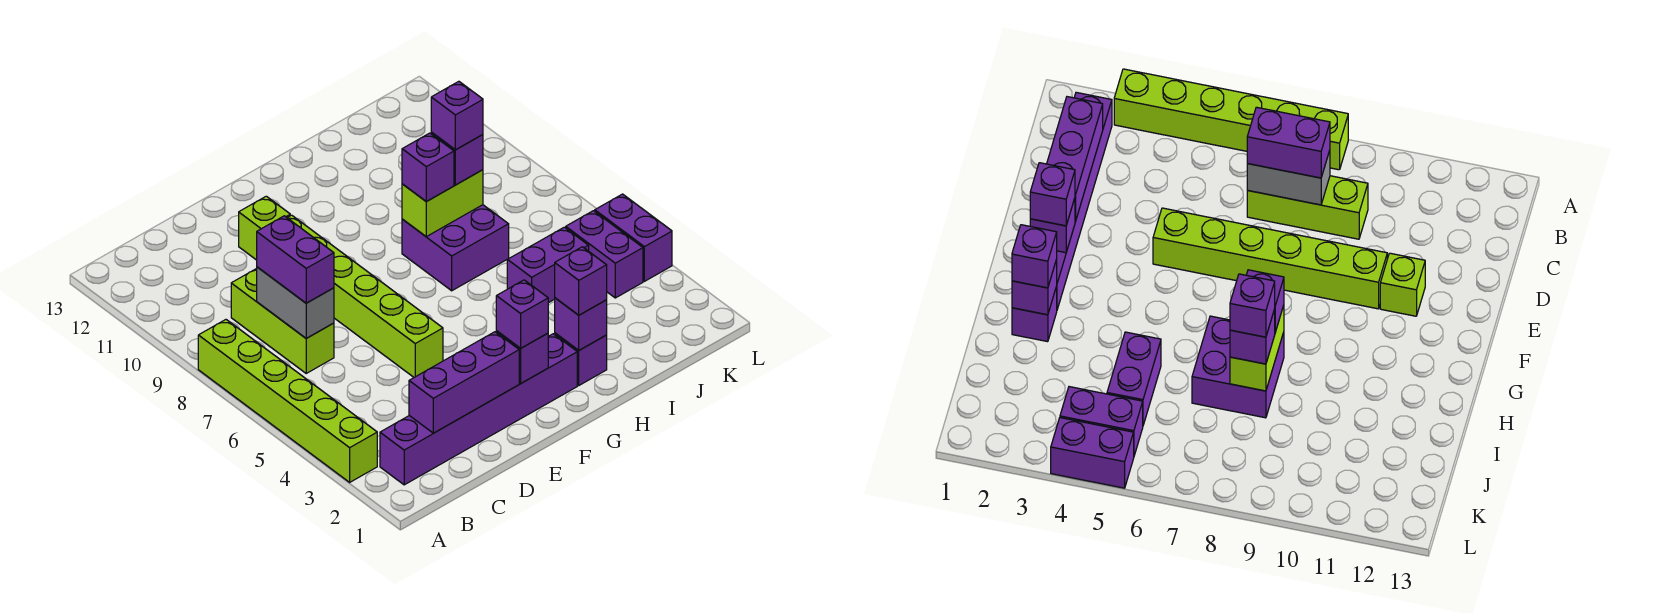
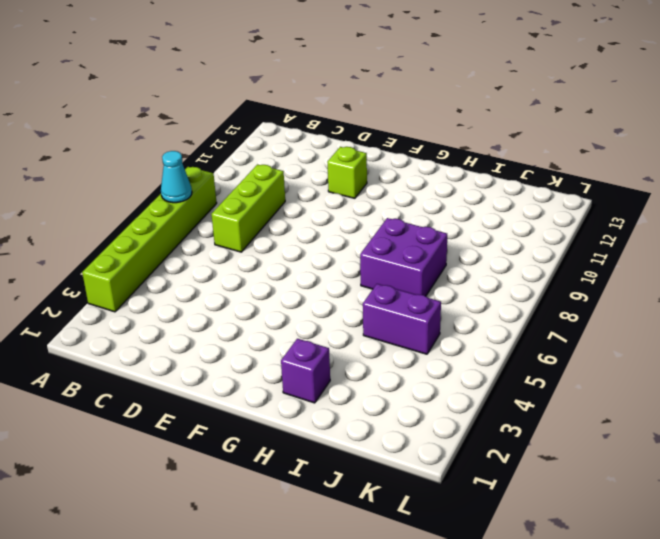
cyan cone A7 level 2 -> none
none -> purple brick B2:G2 level 1
none -> lime brick E5:E10 level 1
none -> purple brick K4:K5 level 1

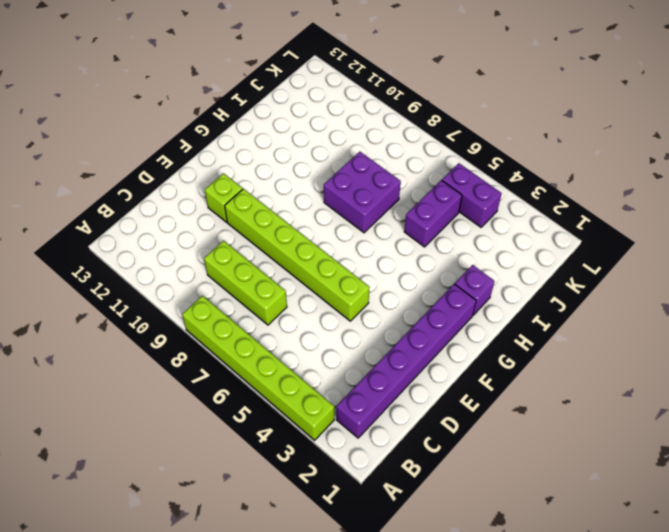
none -> purple brick L4:L5 level 1
none -> purple brick C2:E2 level 2
none -> grey brick C7:C8 level 2

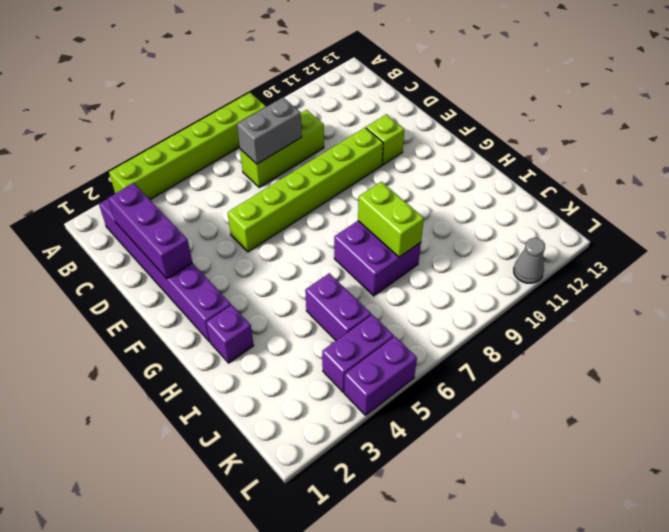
grey cone L11 level 1 -> none
none -> purple brick F2 level 2
none -> purple brick H2 level 2
none -> purple brick C7:C8 level 3

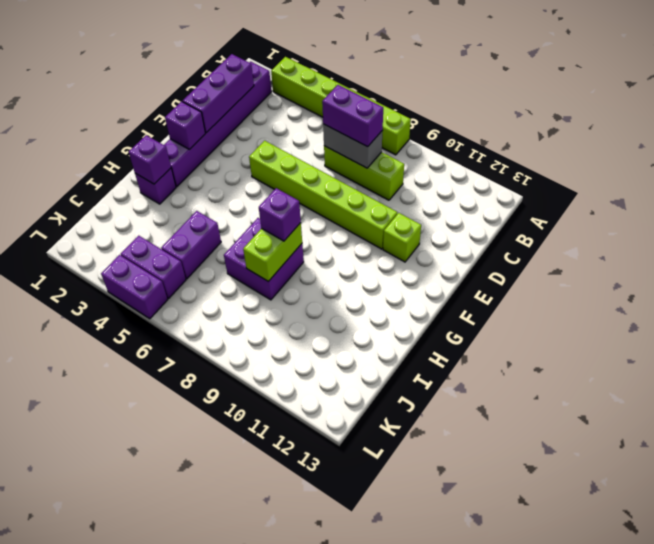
none -> purple brick F2 level 3
none -> purple brick H2 level 3
none -> purple brick I8 level 3

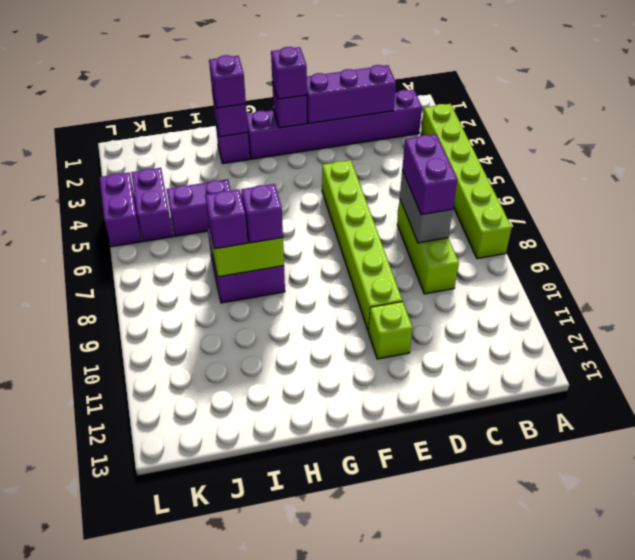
none -> purple brick I8 level 4

